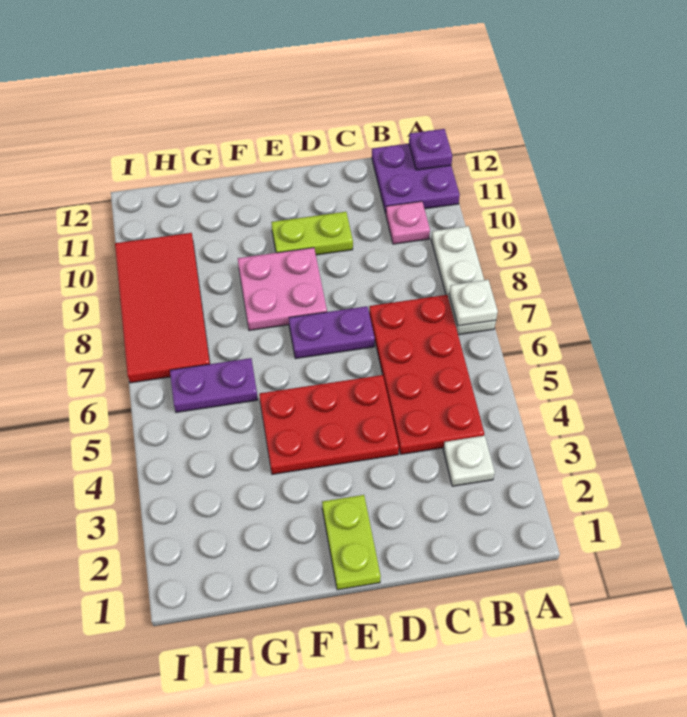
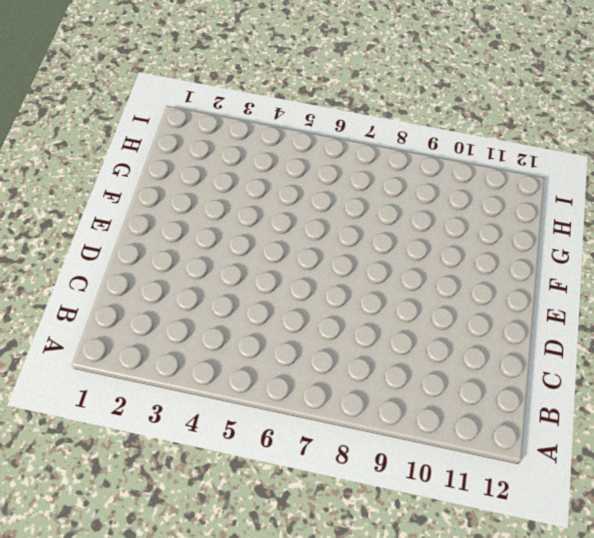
none -> white plate A7:A9 level 1
none -> purple plate A11:B12 level 1
none -> white plate B3 level 1

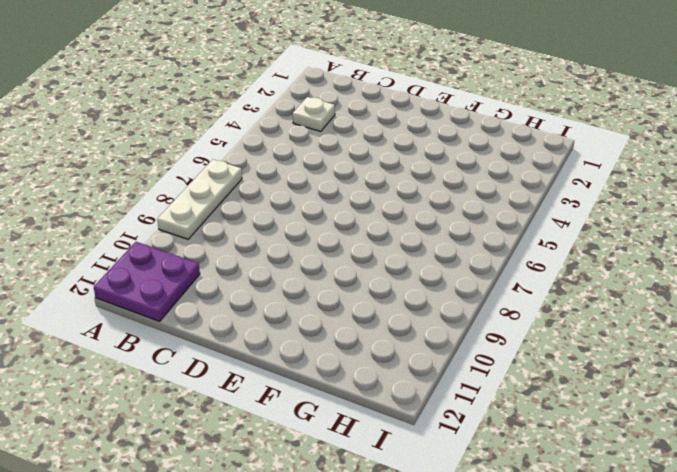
none -> red plate B4:C7 level 1
none -> pink plate B10 level 1
none -> red plate D4:F5 level 1

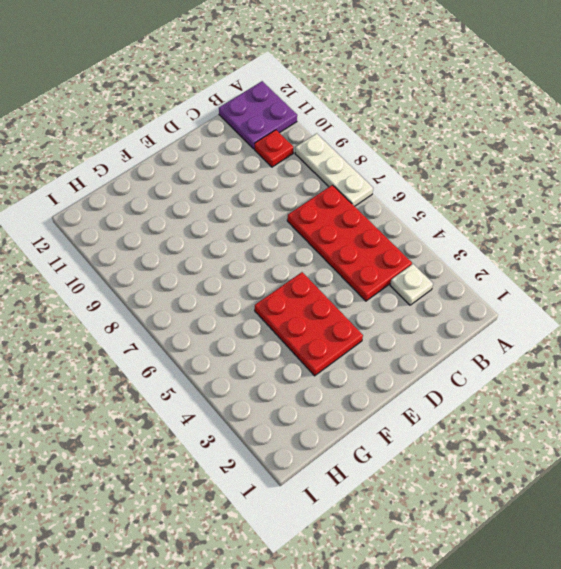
red plate B10 level 1 -> pink plate B10 level 1
red plate E3:F5 level 1 -> red plate D4:F5 level 1
none -> purple plate D7:E7 level 1
none -> lime plate D10:E10 level 1
none -> lime plate E1:E2 level 1

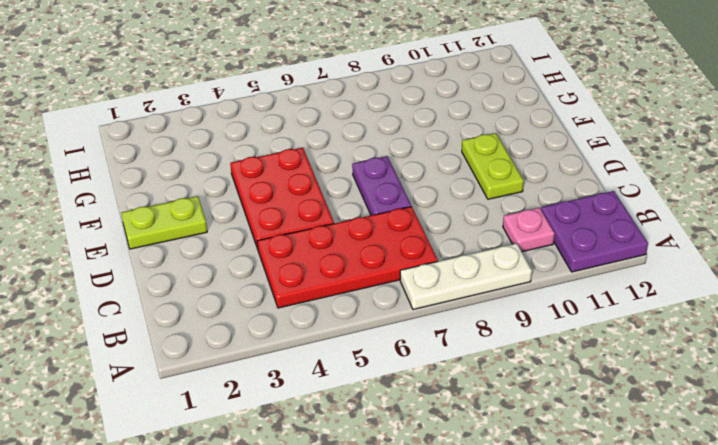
none -> white plate B3 level 1
none -> pink plate E8:F9 level 1
none -> purple plate G6:H6 level 1

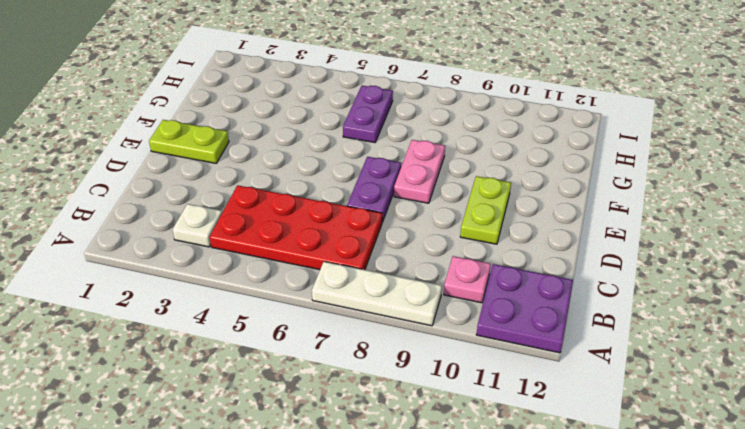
pink plate E8:F8 level 1 -> pink plate E8:F9 level 1
none -> red plate D4:F5 level 1
none -> red tile H7:I10 level 1
none -> white plate A7 level 2

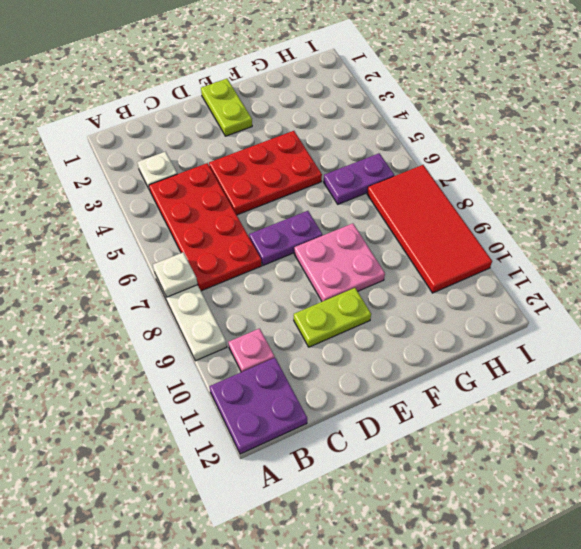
none -> purple plate A12 level 2

